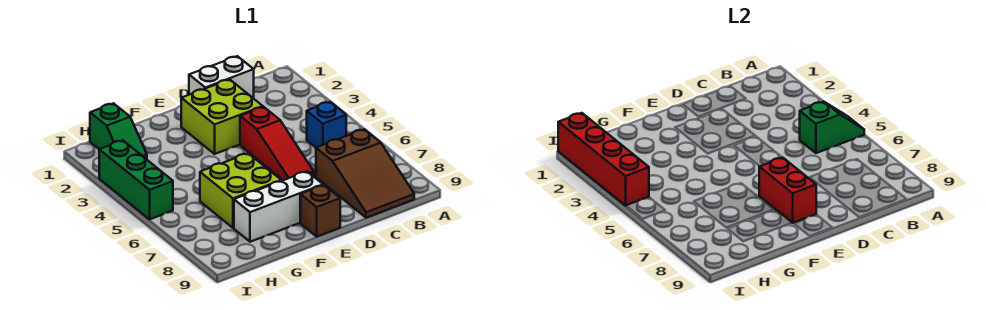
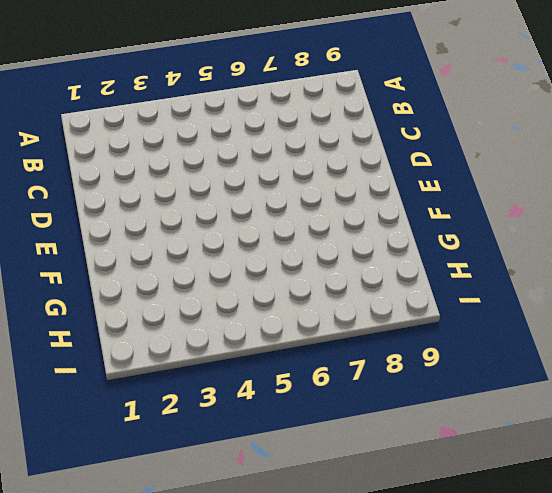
none -> blue brick B5 level 1
none -> brown slope B7:C9 level 1 top 7
none -> white brick C1:D1 level 1

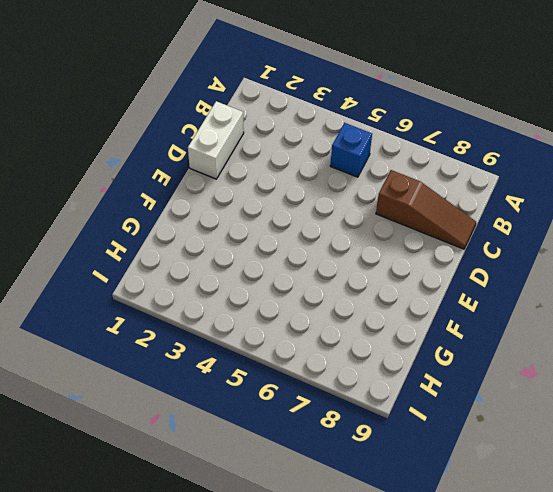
brown slope C7:C9 level 1 top 7 -> brown slope B7:C9 level 1 top 7
none -> lime brick D2:E3 level 1
none -> red slope D4:D6 level 1 top 4
none -> white brick E8:G8 level 1

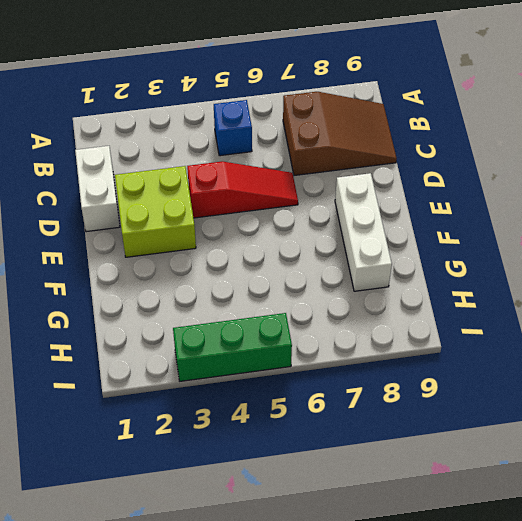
none -> brown brick E9 level 1
none -> lime brick F6:G7 level 1
none -> green slope H1:H2 level 1 top 1

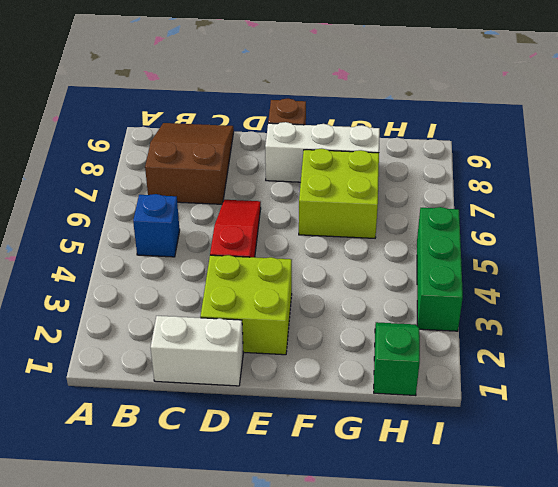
none -> green slope A5:B5 level 2 top B
none -> red brick E7:E8 level 2
none -> red brick I1:I4 level 2

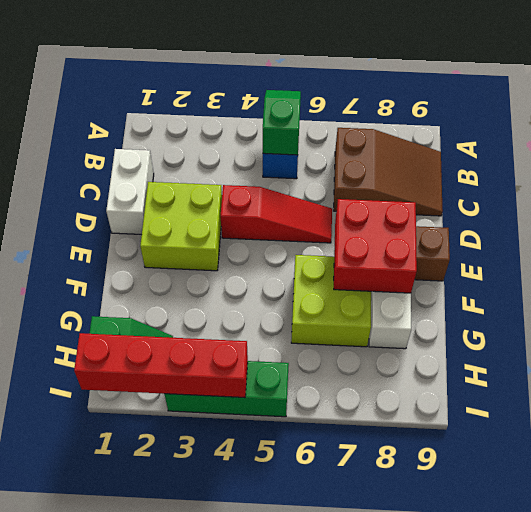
red brick E7:F8 level 2 -> red brick E7:E8 level 2

